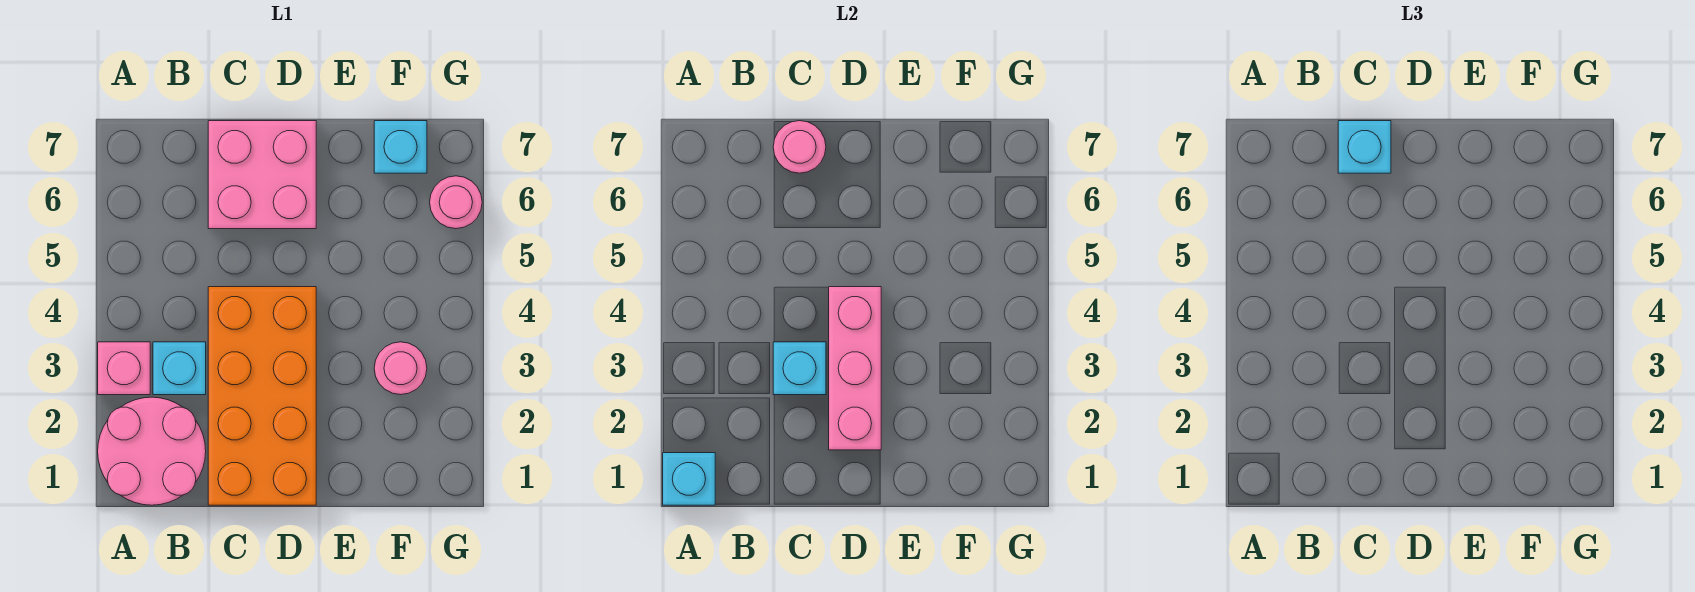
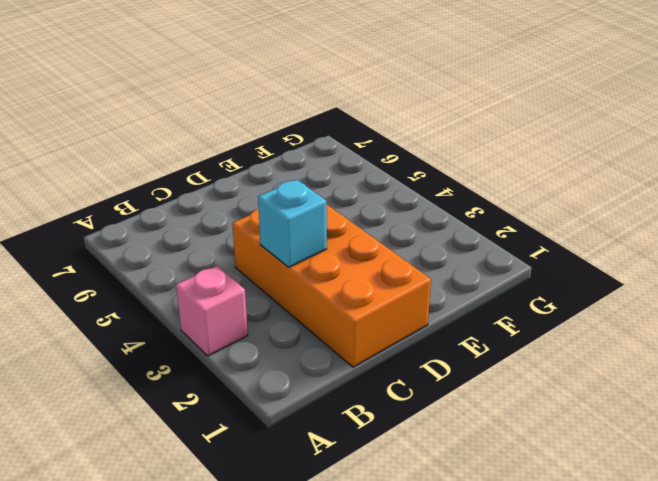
none -> pink round brick A1:B2 level 1
none -> cyan brick B3 level 1
none -> pink brick C6:D7 level 1

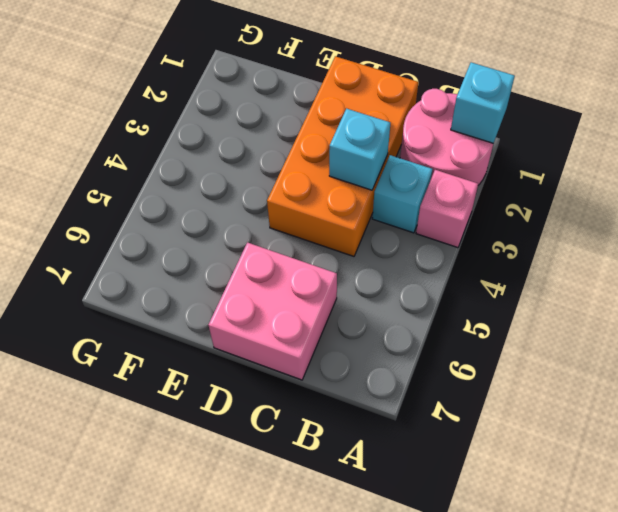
none -> pink round brick F3 level 1
none -> cyan brick F7 level 1
none -> pink round brick G6 level 1

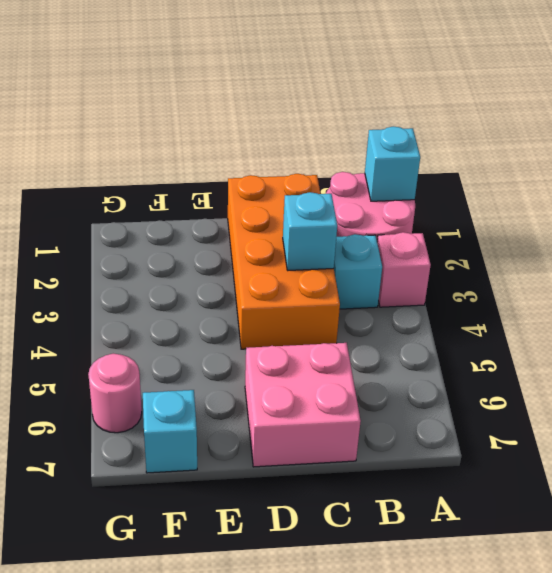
none -> pink round brick F3 level 1
none -> pink round brick C7 level 2
none -> pink brick D2:D4 level 2

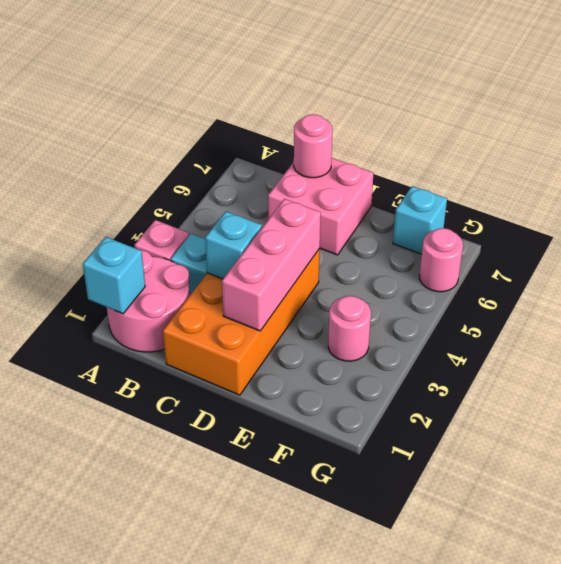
none -> cyan brick C7 level 3

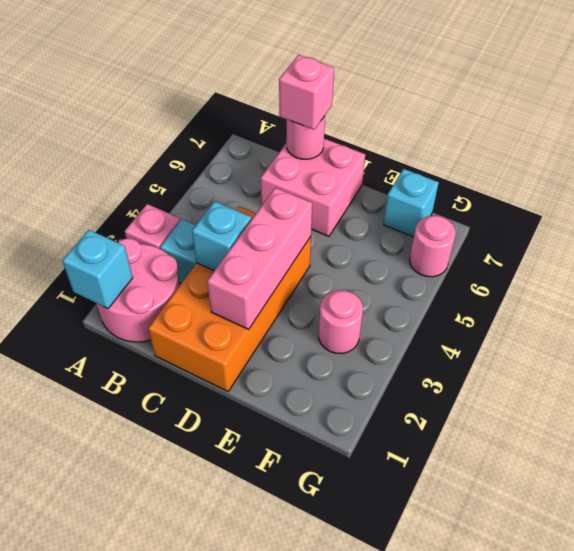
pink brick C7 level 3 -> cyan brick C7 level 3

